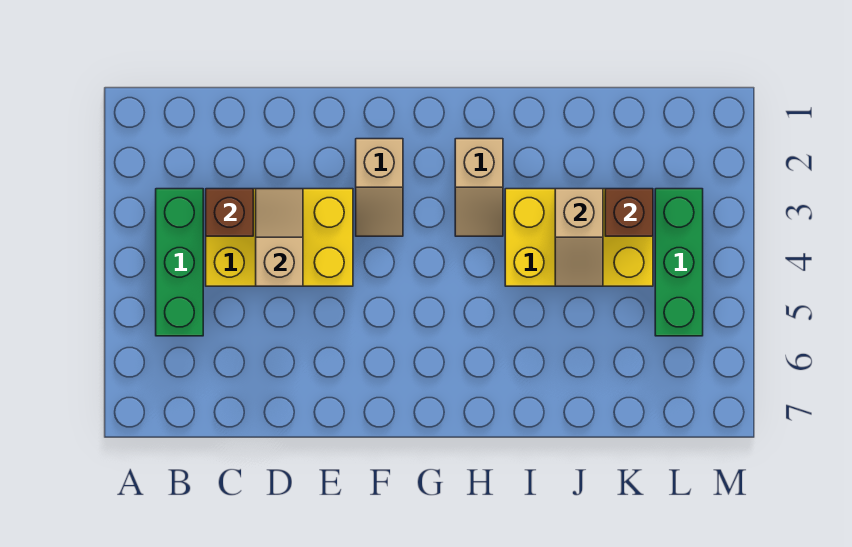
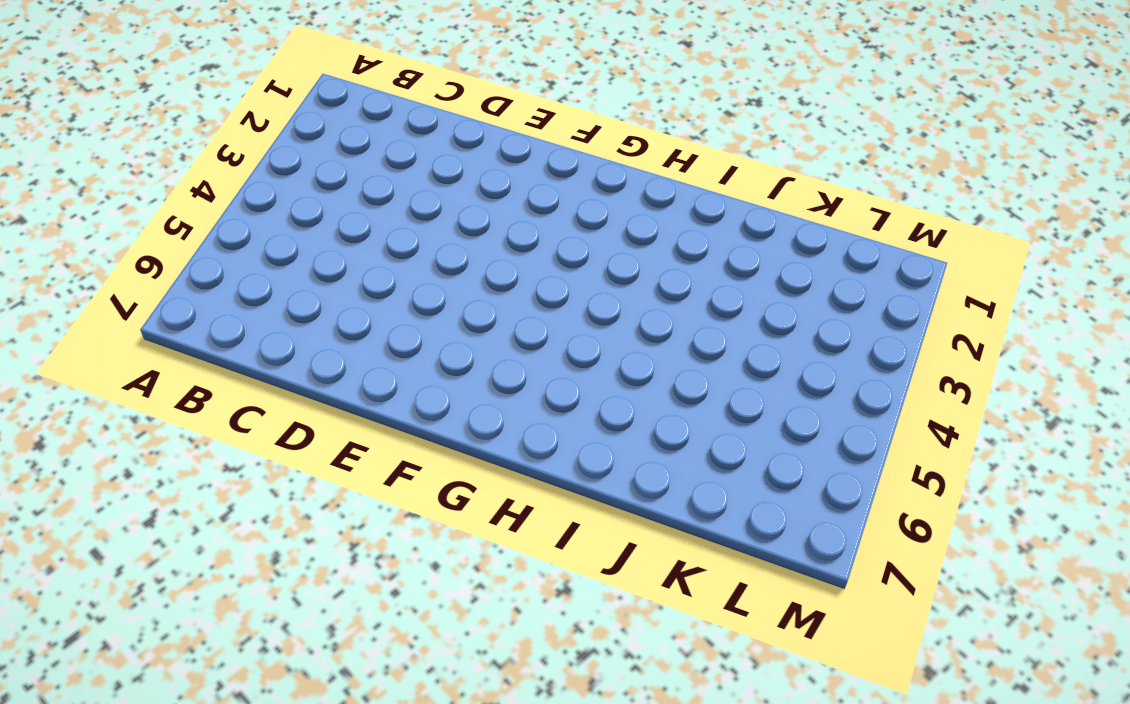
none -> green brick B3:B5 level 1
none -> yellow brick C3:E4 level 1

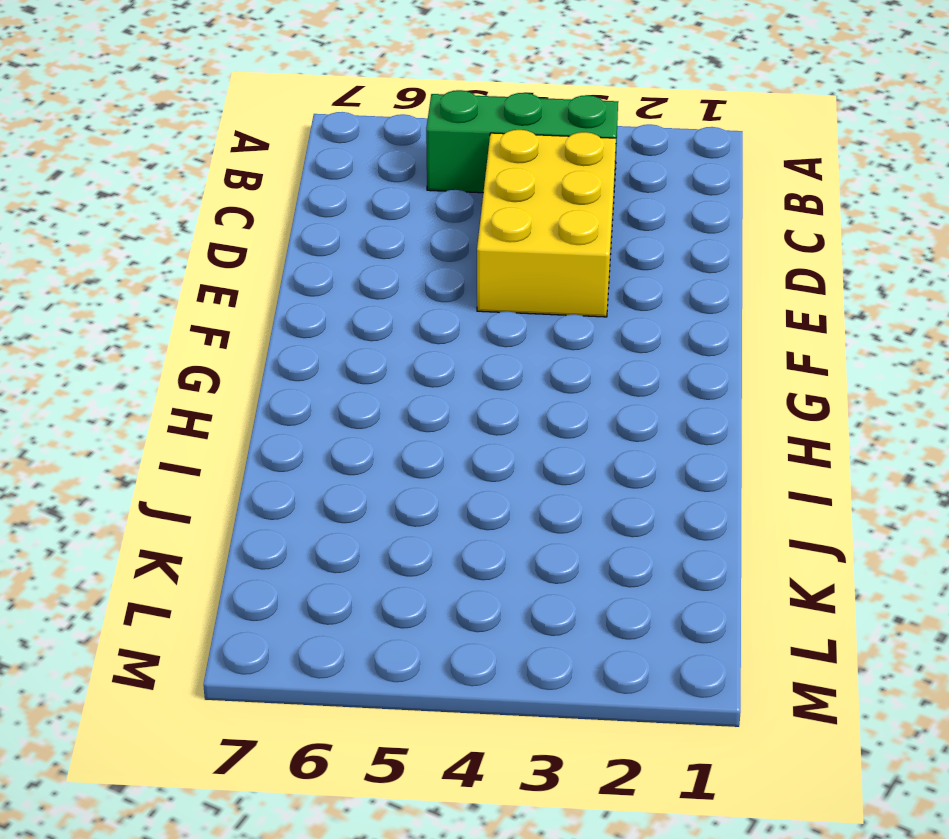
none -> tan slope F2:F3 level 1 top 2
none -> tan slope H2:H3 level 1 top 2

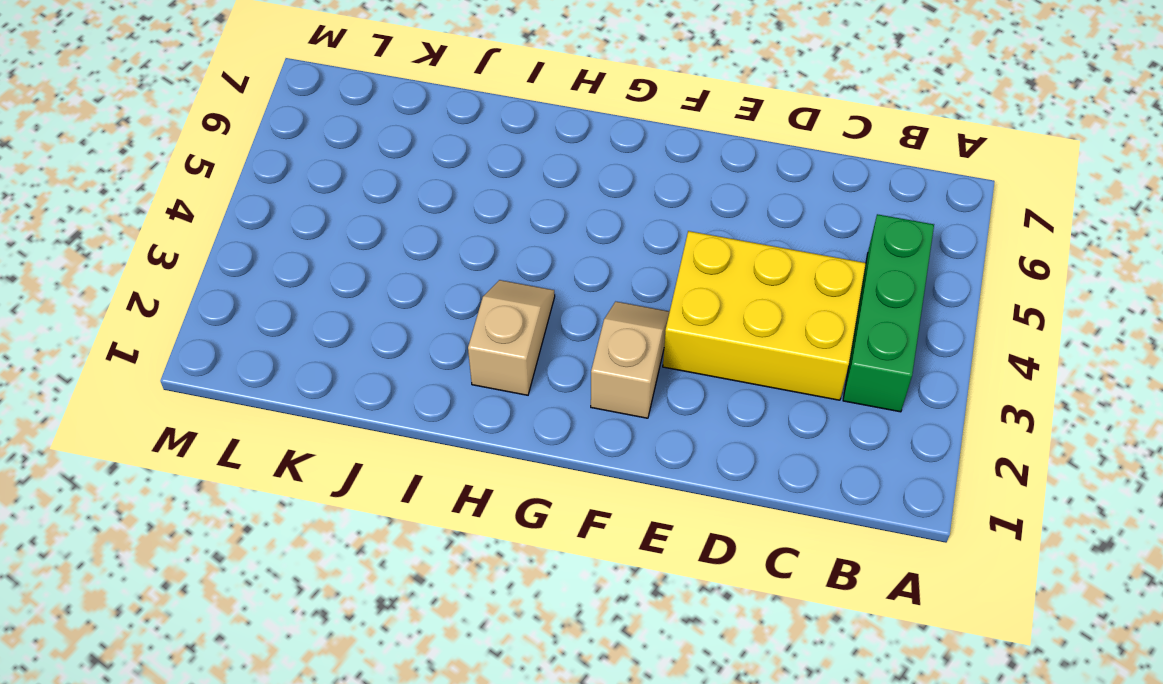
none -> yellow brick I3:K4 level 1
none -> green brick L3:L5 level 1

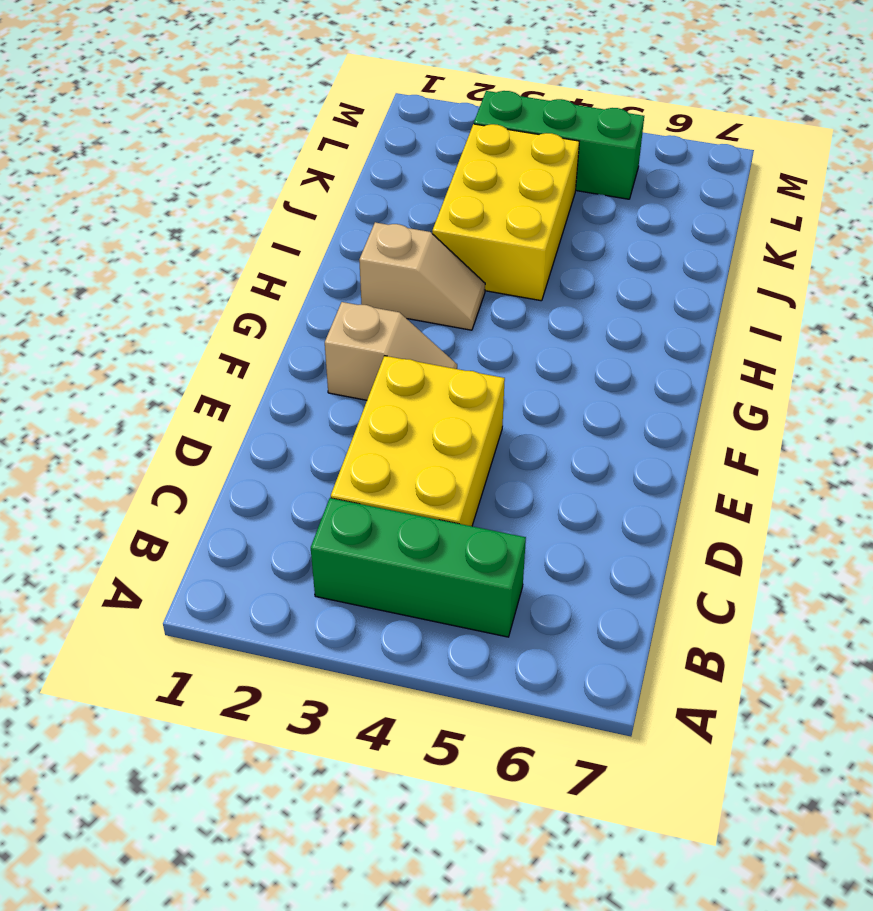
none -> brown brick C3 level 2
none -> tan slope D3:D4 level 2 top 4

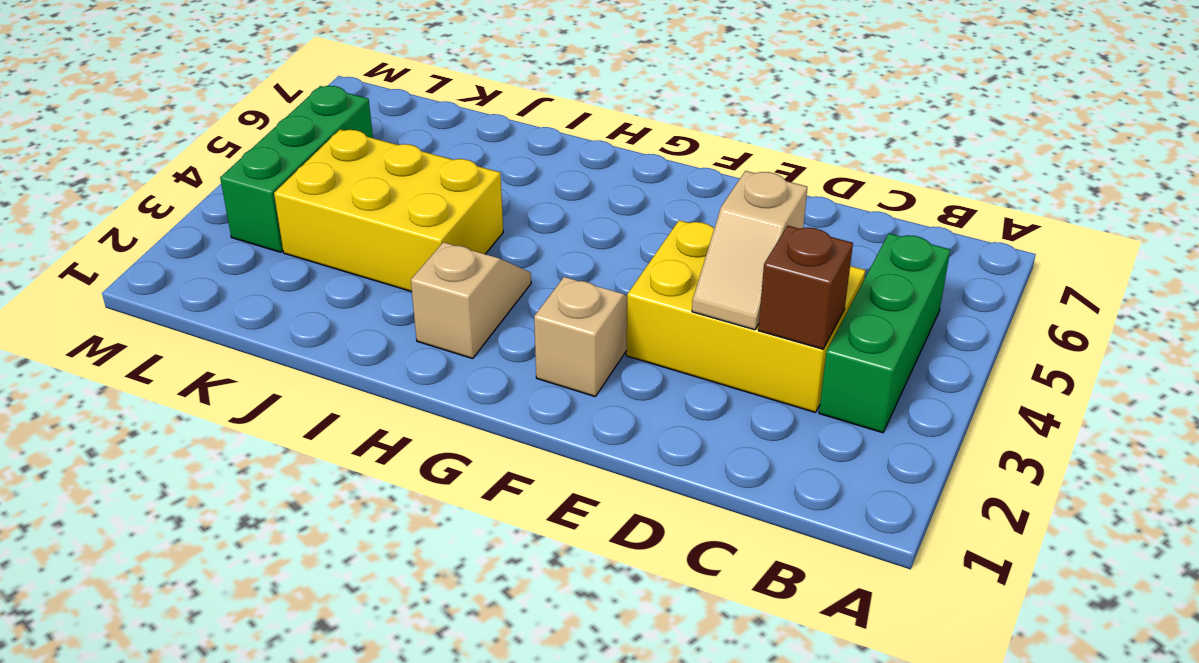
none -> tan slope J3:J4 level 2 top 3
none -> brown brick K3 level 2

